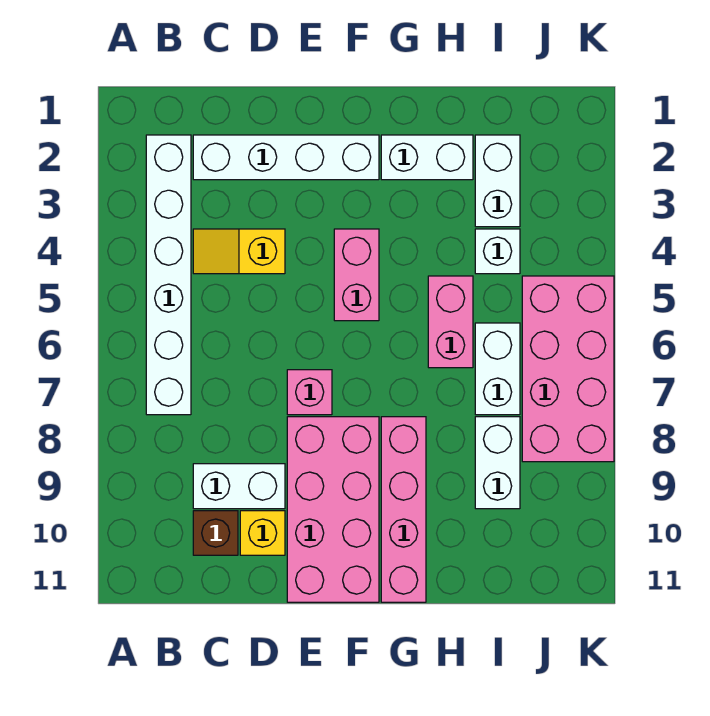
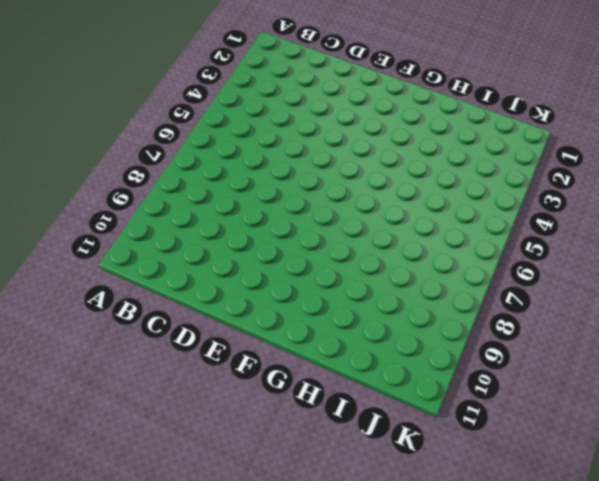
none -> white brick B2:B7 level 1
none -> white brick C2:F2 level 1
none -> yellow slope C4:D4 level 1 top D

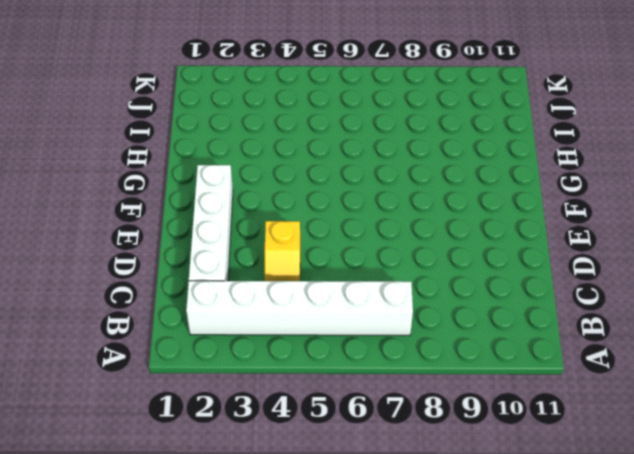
none -> white brick C9:D9 level 1
none -> brown brick C10 level 1
none -> yellow brick D10 level 1

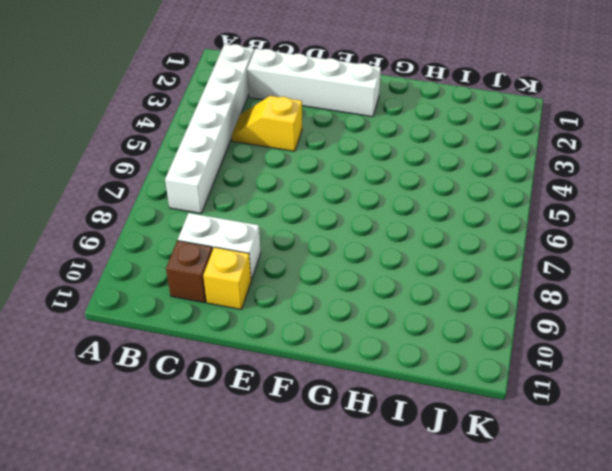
none -> pink brick E7 level 1
none -> pink brick E8:F11 level 1
none -> pink brick F4:F5 level 1

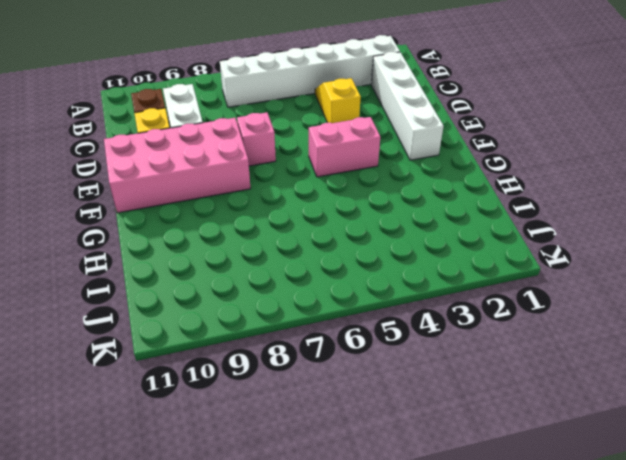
none -> white brick G2:H2 level 1
none -> pink brick G8:G11 level 1
none -> pink brick H5:H6 level 1

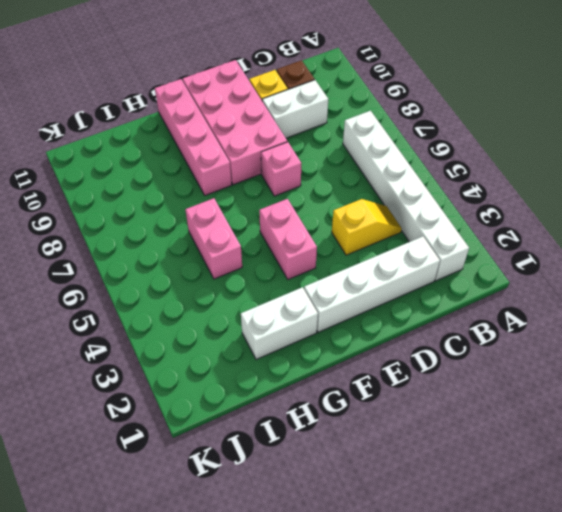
none -> white brick I2:I3 level 1
none -> white brick I4 level 1
none -> white brick I6:I7 level 1

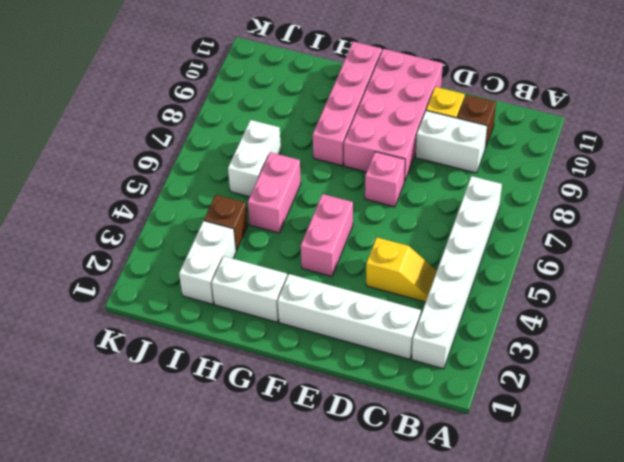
brown brick I4 level 1 -> white brick I4 level 1
none -> white brick I8:I9 level 1
none -> pink brick J5:K8 level 1

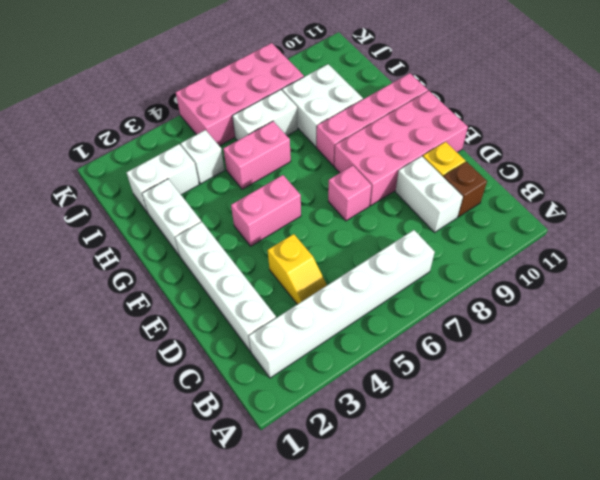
white brick H8:I9 level 1 -> white brick I8:I9 level 1

